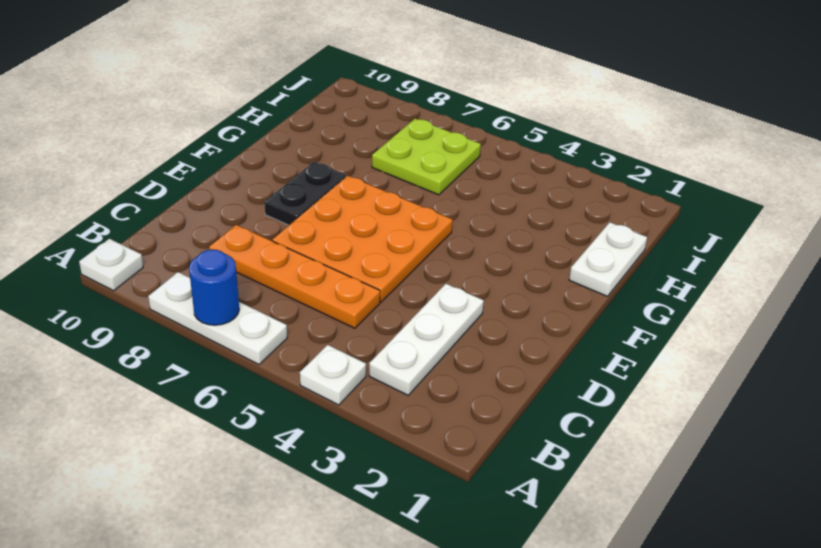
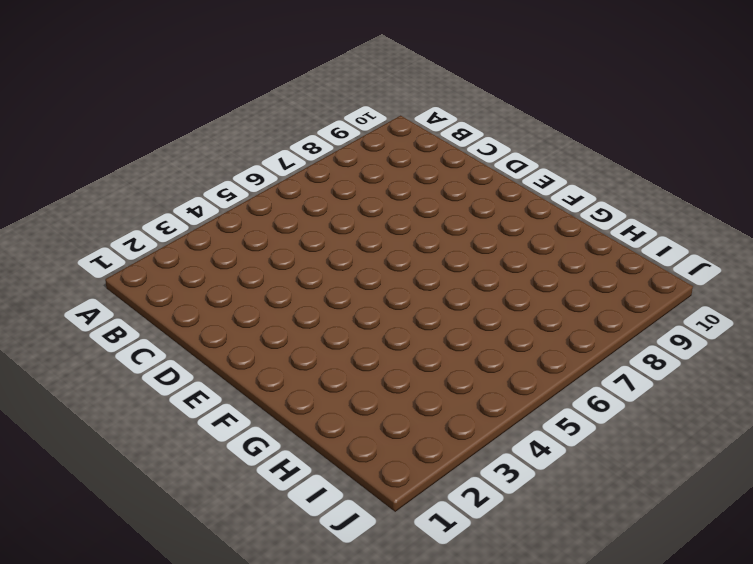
none -> white plate A4 level 1
none -> white plate A6:A8 level 1

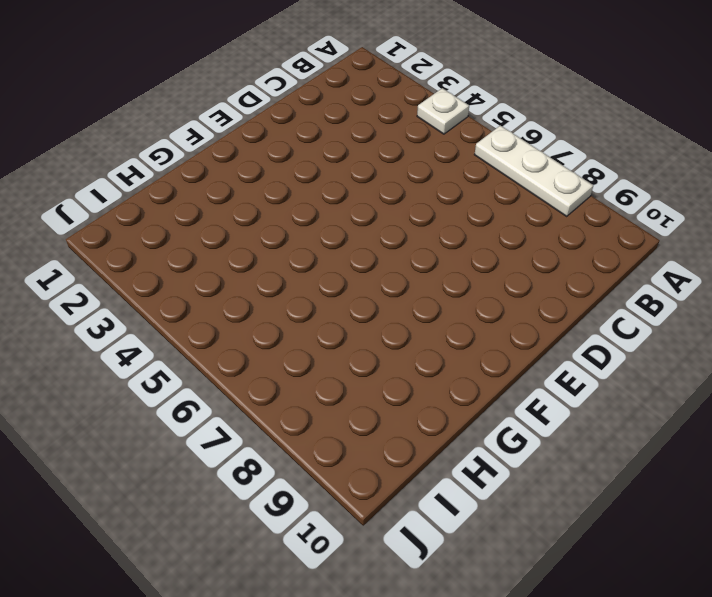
none -> white plate A10 level 1
none -> white plate B3:D3 level 1

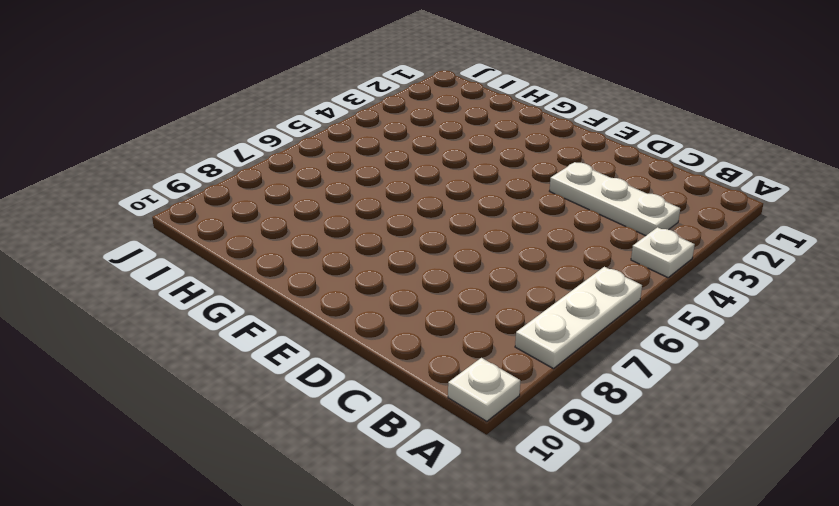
none -> orange plate C5:C8 level 1
none -> orange plate D5:F7 level 1

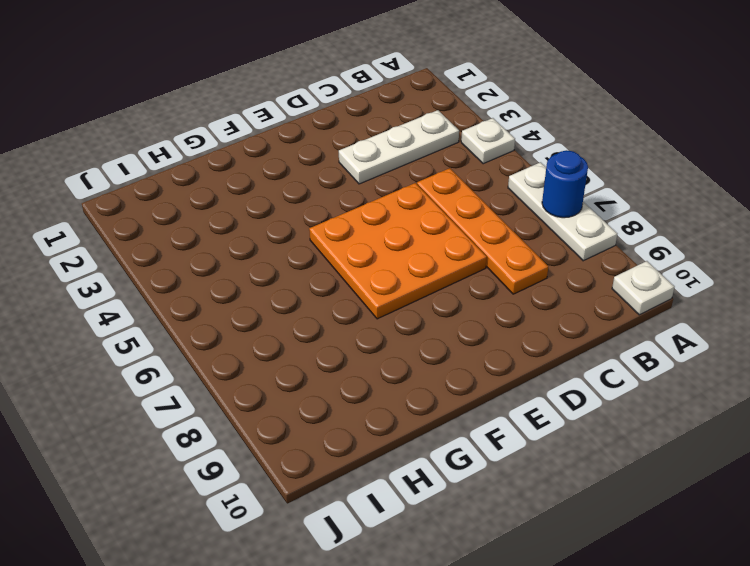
none -> black plate E8:F8 level 1
none -> white plate G1:H1 level 1

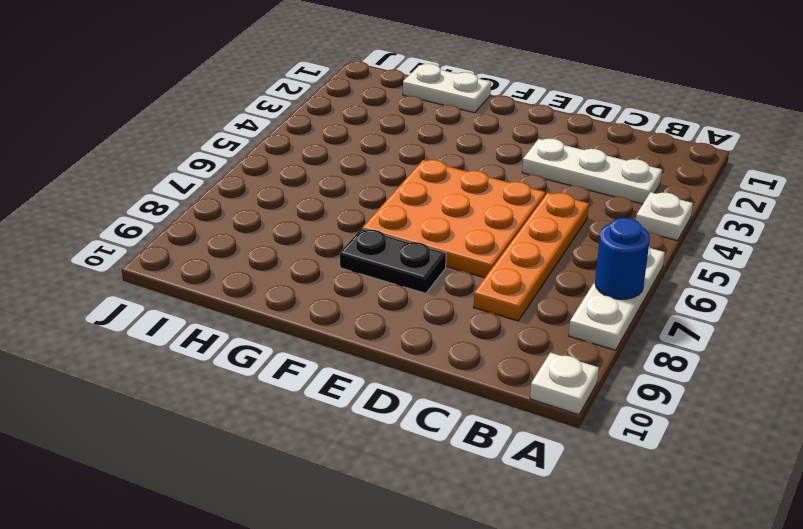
none -> lime plate H6:I7 level 1

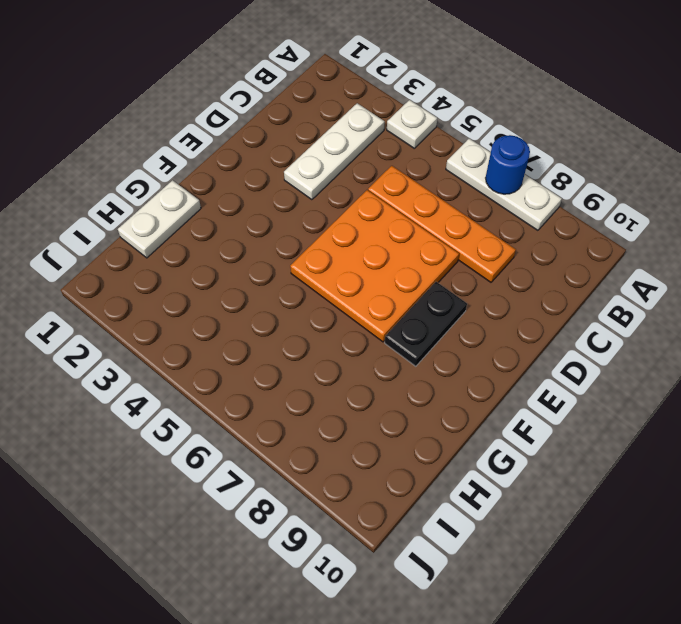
none -> white plate A10 level 1
none -> lime plate H6:I7 level 1

